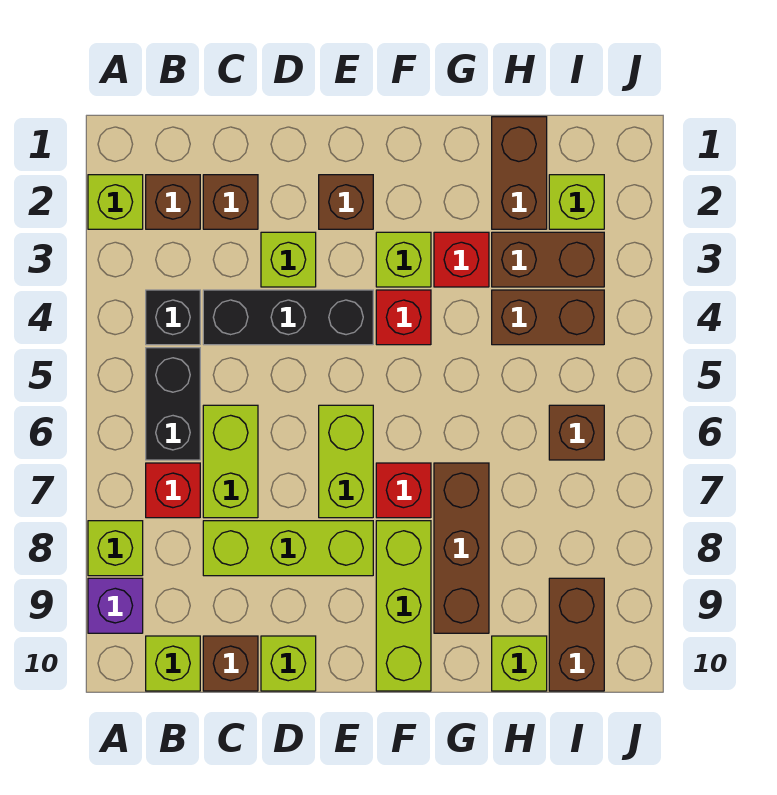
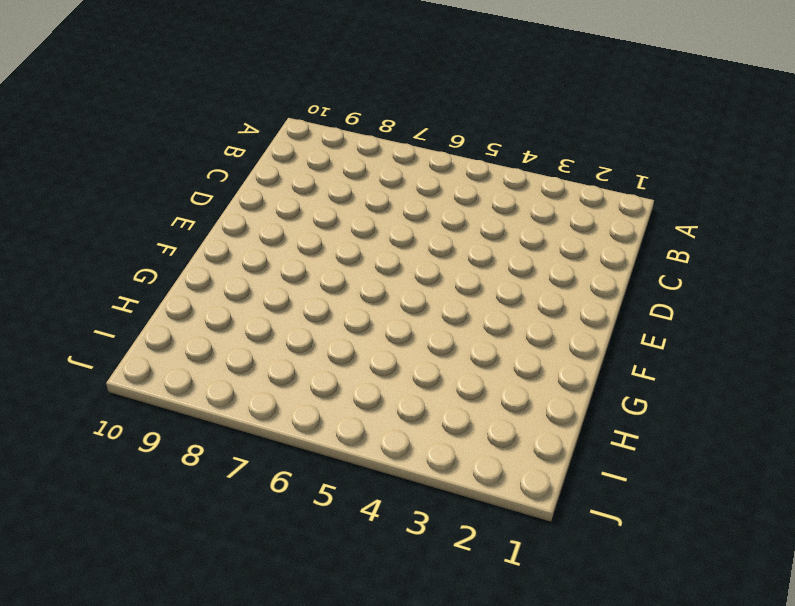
none -> lime brick A2 level 1
none -> lime brick A8 level 1
none -> purple brick A9 level 1
none -> brown brick B2 level 1

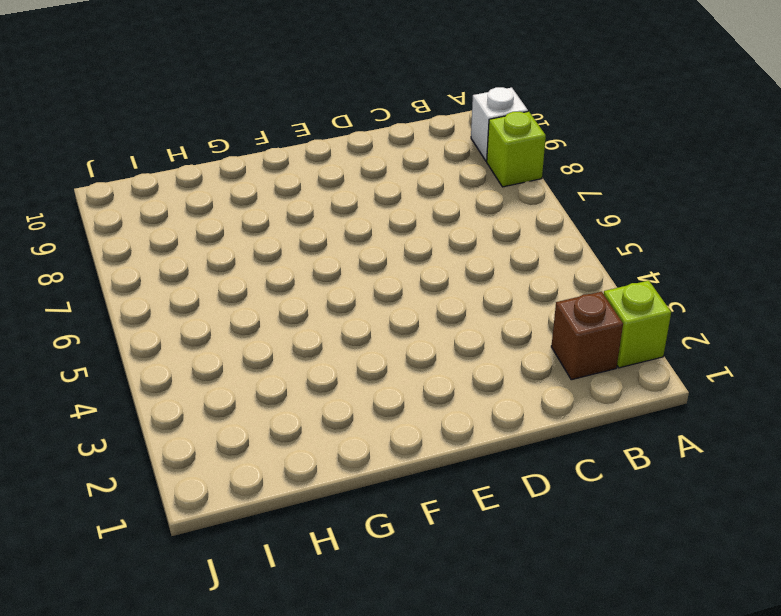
white brick A9 level 1 -> purple brick A9 level 1
none -> black brick B4 level 1
none -> black brick B5:B6 level 1
none -> red brick B7 level 1
none -> lime brick B10 level 1

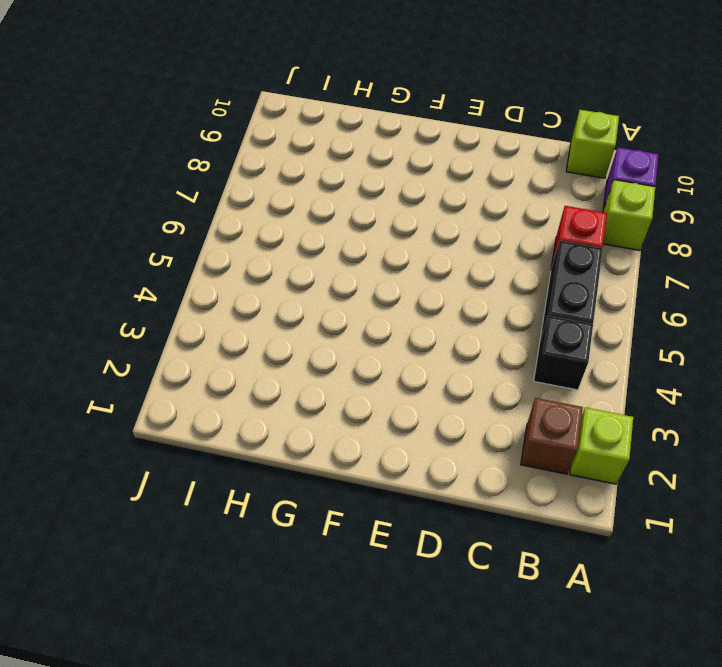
none -> brown brick C2 level 1
none -> black brick C4:E4 level 1
none -> lime brick C6:C7 level 1
none -> lime brick C8:E8 level 1

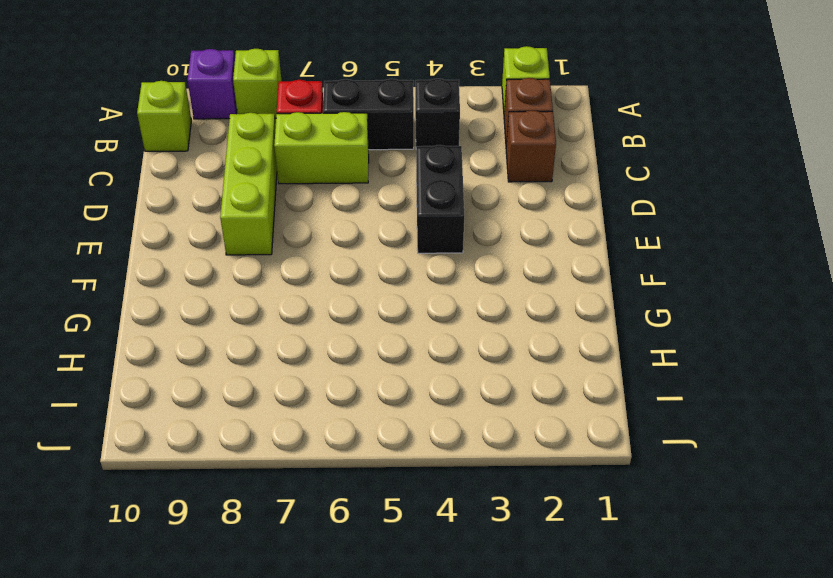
black brick D4:E4 level 1 -> black brick C4:E4 level 1
none -> brown brick C10 level 1
none -> lime brick D3 level 1
none -> lime brick D10 level 1
none -> brown brick E2 level 1

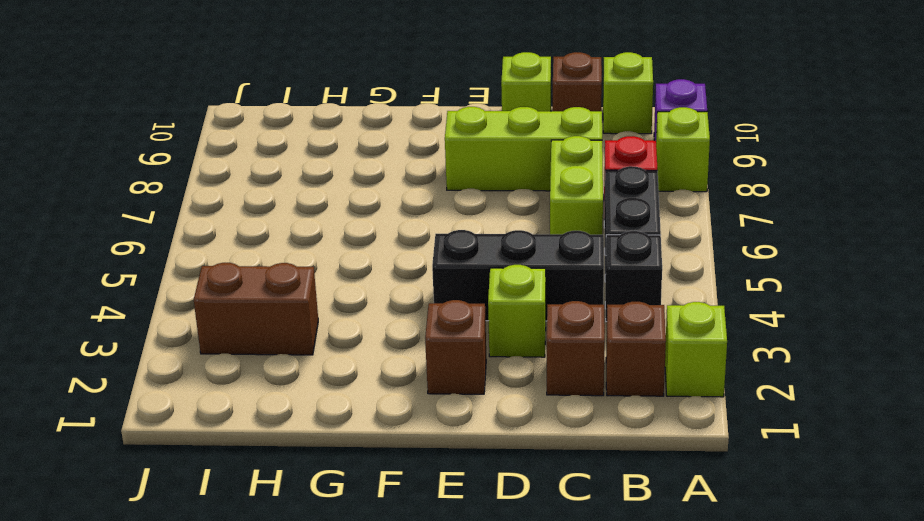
none -> lime brick E6:E7 level 1
none -> lime brick F3 level 1
none -> red brick F4 level 1
none -> red brick F7 level 1

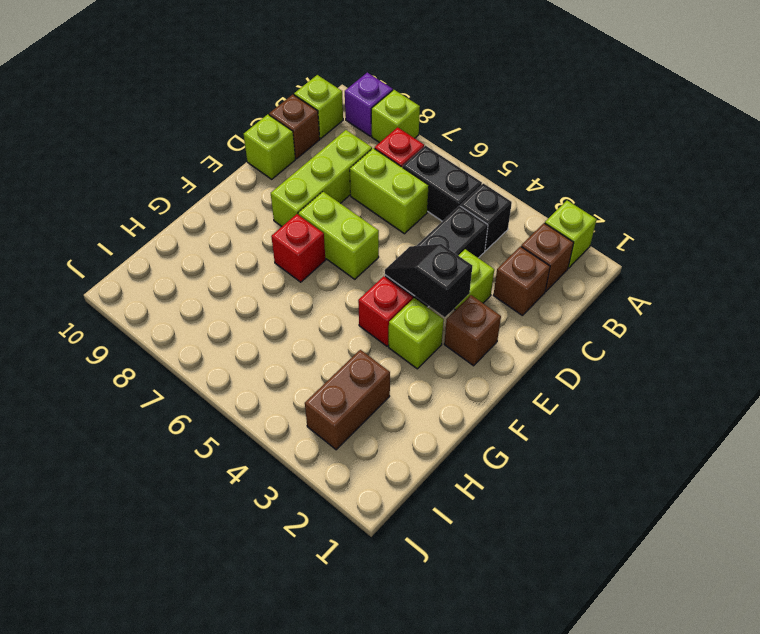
black slope E3:E4 level 2 top 3 -> none
none -> lime brick F8:F10 level 1
none -> red brick G3 level 1
none -> brown brick G7:G9 level 1
none -> brown brick H1:H2 level 1

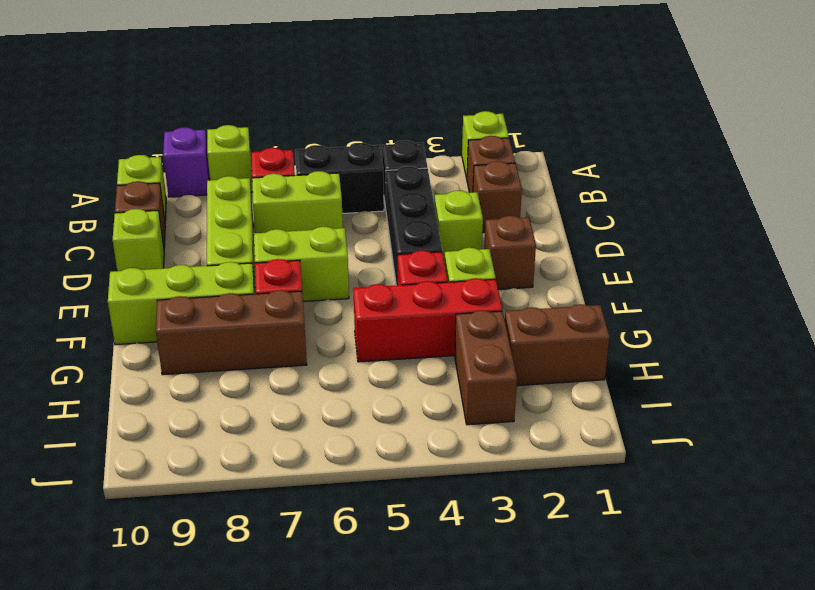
red brick G3:G5 level 1 -> red brick G3 level 1
none -> brown brick H4:I4 level 1
none -> lime brick H10 level 1
none -> lime brick I2 level 1
none -> brown brick I6 level 1

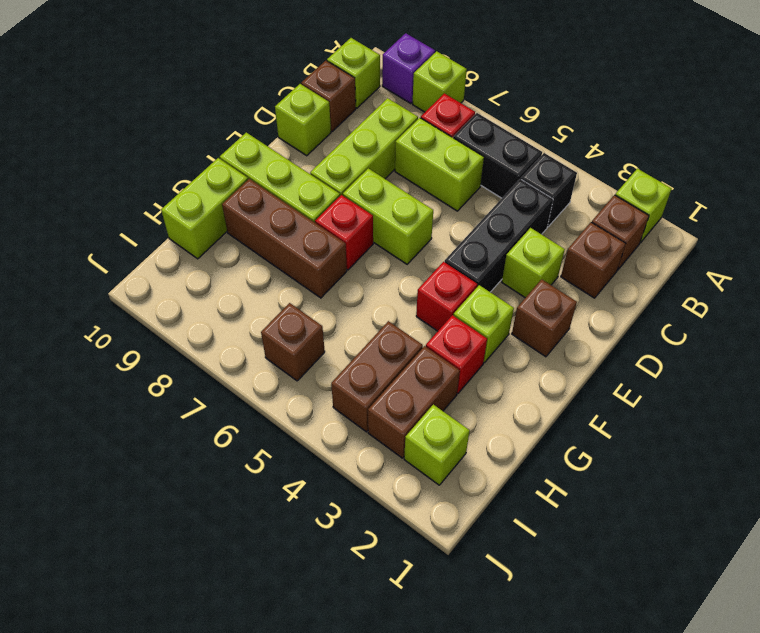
lime brick G10:H10 level 1 -> lime brick H10 level 1
none -> brown brick H1:H2 level 1
none -> brown brick I9:I10 level 1

